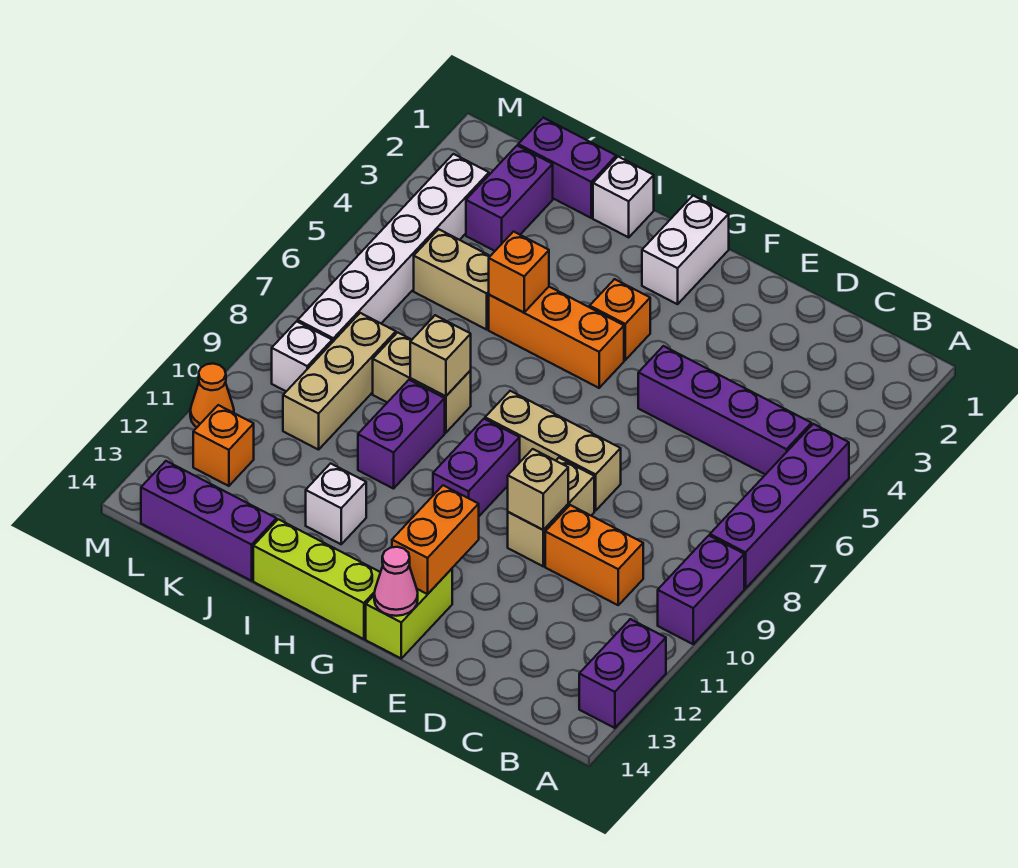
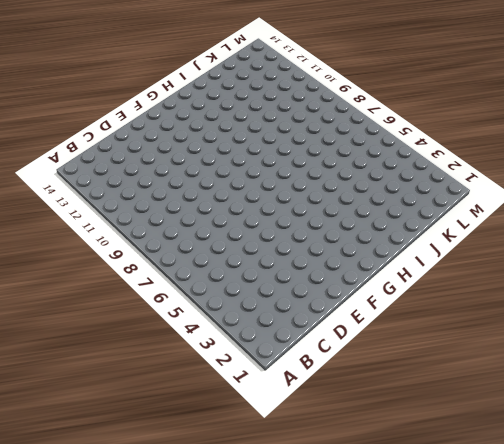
none -> purple brick A5:A8 level 1
none -> purple brick A9:A10 level 1
none -> purple brick A12:A13 level 1
none -> purple brick B5:E5 level 1

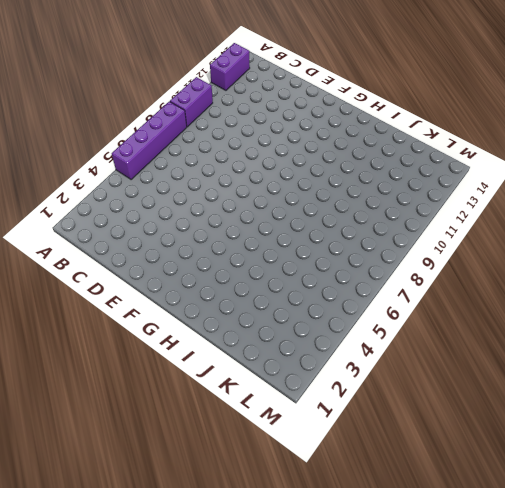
none -> purple brick B5:E5 level 1
none -> orange brick C10:D10 level 1
none -> tan brick E8:G8 level 1
none -> tan brick E9:E10 level 1

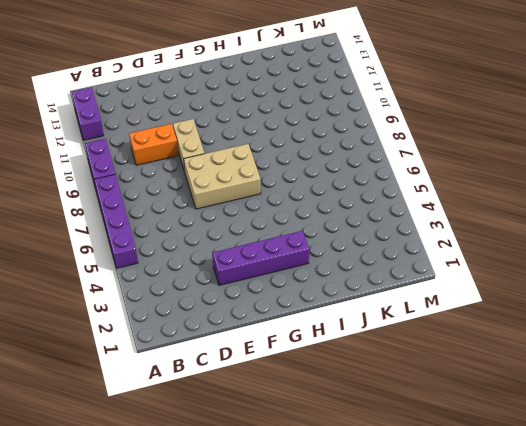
purple brick E3:H3 level 1 -> purple brick B5:E5 level 1
tan brick E7:G8 level 1 -> tan brick E8:G8 level 1
none -> lime brick F13:F14 level 1
none -> white brick G1:G2 level 1
none -> orange brick G4 level 1
none -> orange brick G5:I5 level 1

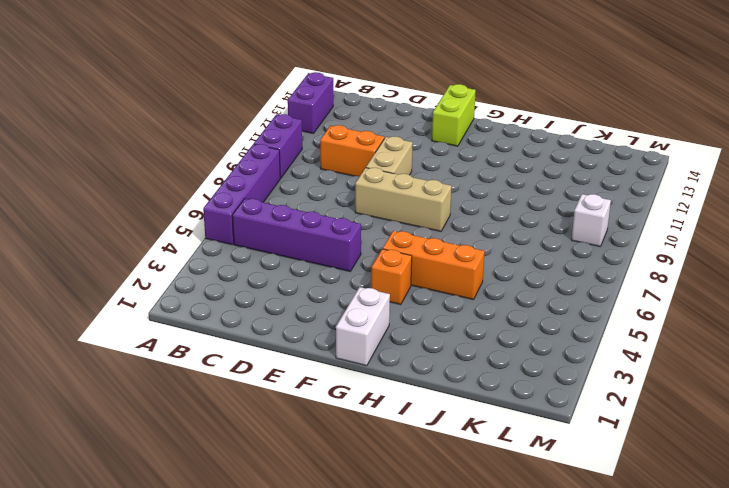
none -> purple brick G9:G10 level 1
none -> lime brick G14:I14 level 1
none -> white brick I1 level 1
none -> tan brick I8:J8 level 1

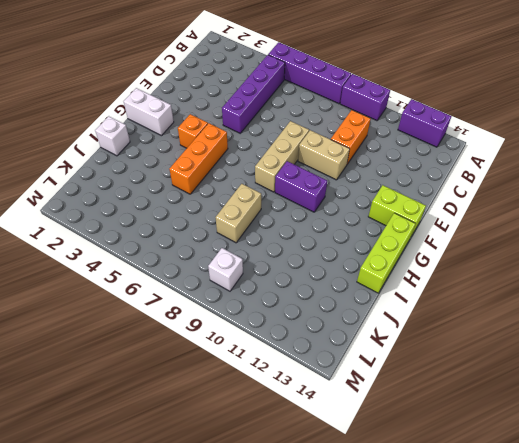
none -> purple brick I9:I10 level 1
none -> white brick I12 level 1
none -> purple brick J1:K1 level 1
none -> tan brick J5:K5 level 1

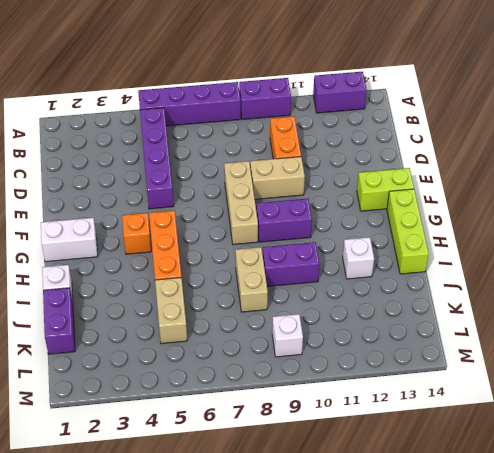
none -> purple brick J14:L14 level 1
none -> purple brick K2:K3 level 1
none -> tan brick K8:K10 level 1
none -> white brick L3:L8 level 1

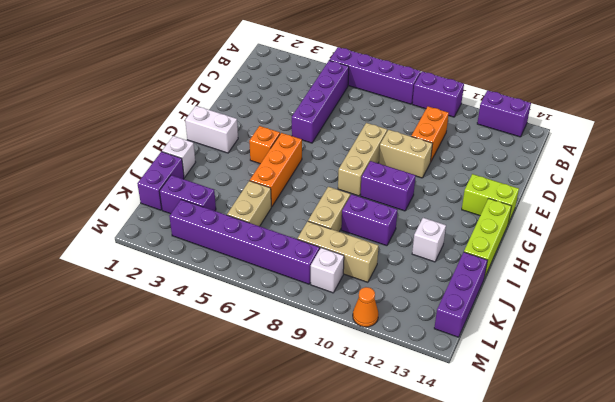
purple brick L3:L8 level 1 -> white brick L3:L8 level 1
none -> orange brick L12 level 1
none -> tan brick E10 level 2
none -> orange brick F12:F13 level 2
none -> pink cone F14 level 2

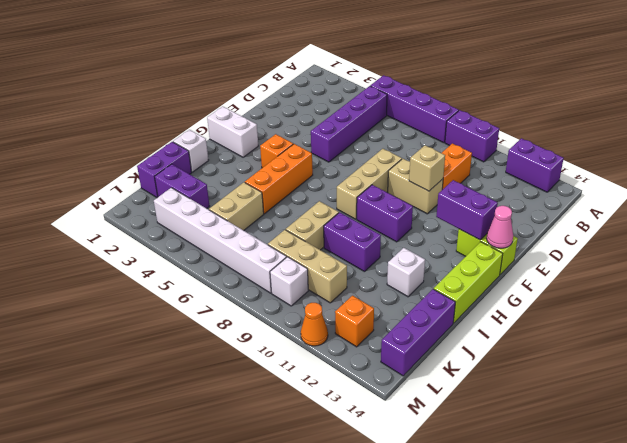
purple brick F12:F13 level 2 -> orange brick F12:F13 level 2
none -> orange brick I5 level 2
none -> tan brick I8 level 2

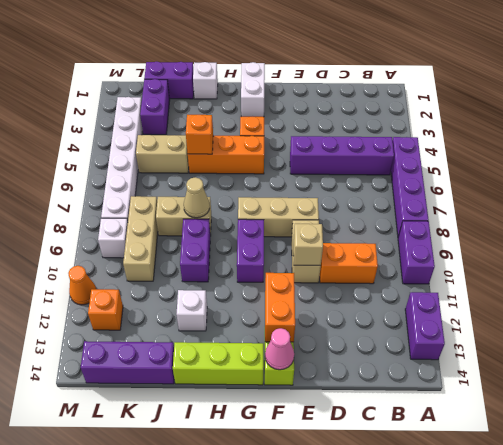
tan cone I8 level 2 -> tan brick I8 level 2

